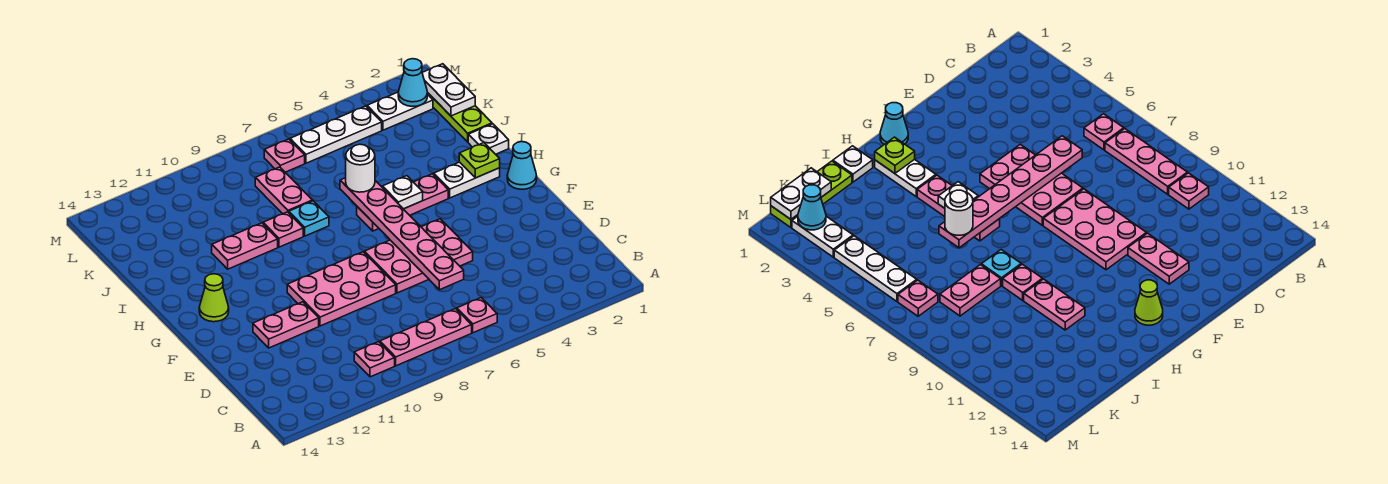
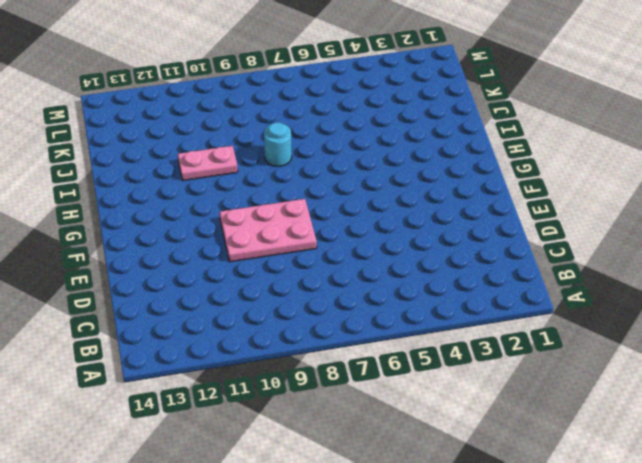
cyan round brick I8 level 1 -> cyan plate I8 level 1
none -> pink plate B6 level 1
none -> pink plate B7:B9 level 1
none -> pink plate B10 level 1

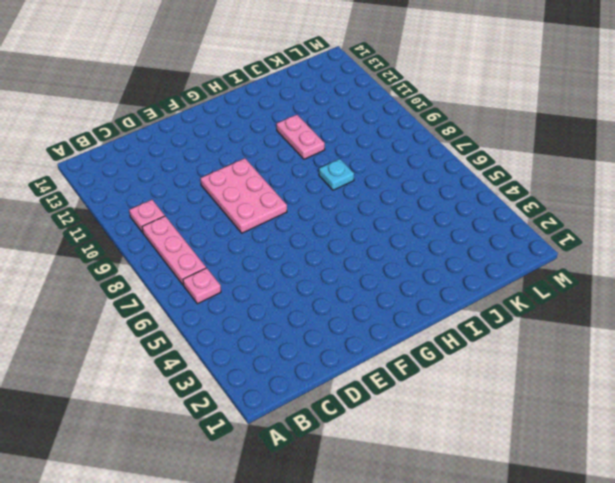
none -> pink plate E5:F7 level 1
none -> pink plate E11:E12 level 1
none -> cyan cone G1 level 1

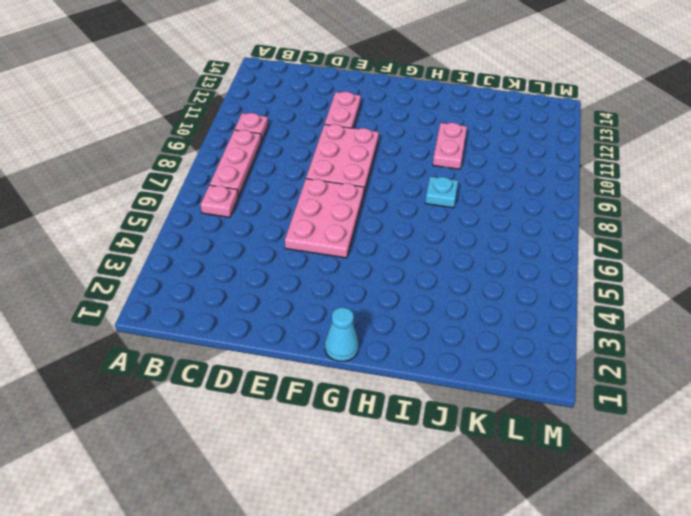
none -> lime cone G13 level 1
none -> white plate H2:H3 level 1
none -> pink plate H4:H6 level 1

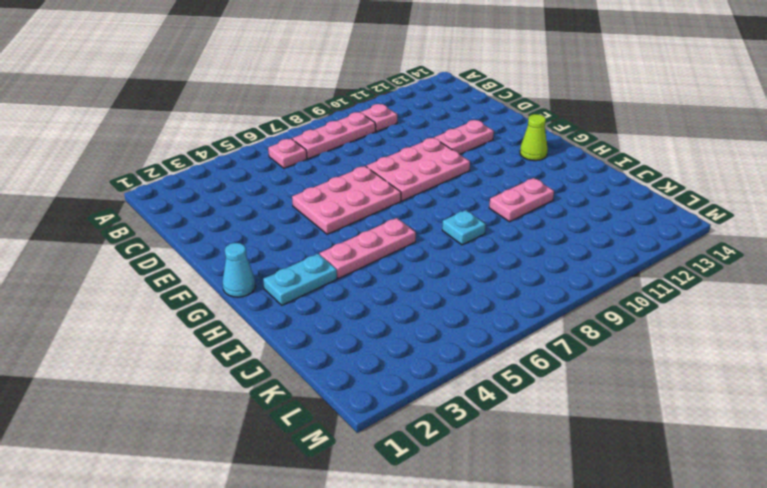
cyan plate H2:H3 level 1 -> white plate H2:H3 level 1
none -> white plate I1 level 1
none -> pink plate I9 level 1
none -> lime plate J1:L1 level 1

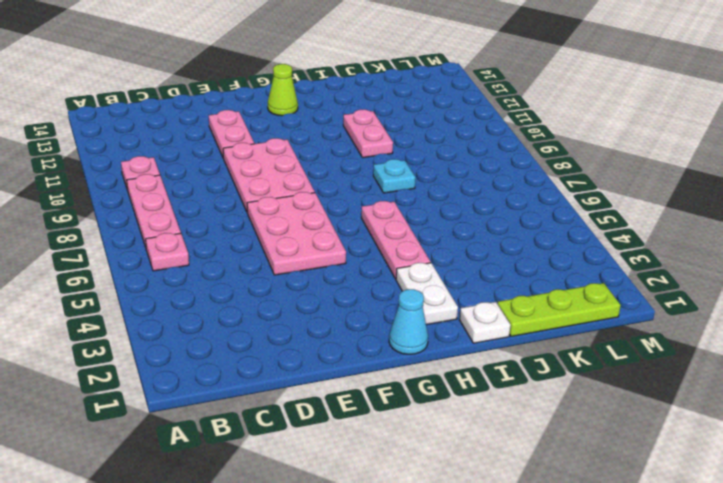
none -> pink plate I9 level 1
none -> pink plate J8:K8 level 1
none -> white plate L2:L3 level 1

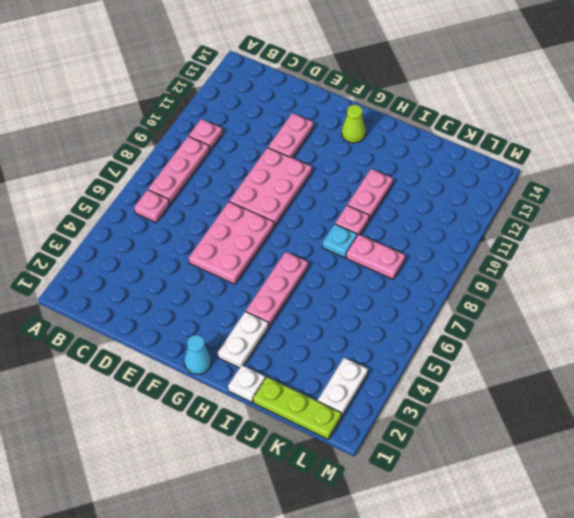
none -> white plate L4:L6 level 1
none -> pink plate L7 level 1
none -> pink plate D6:I6 level 2

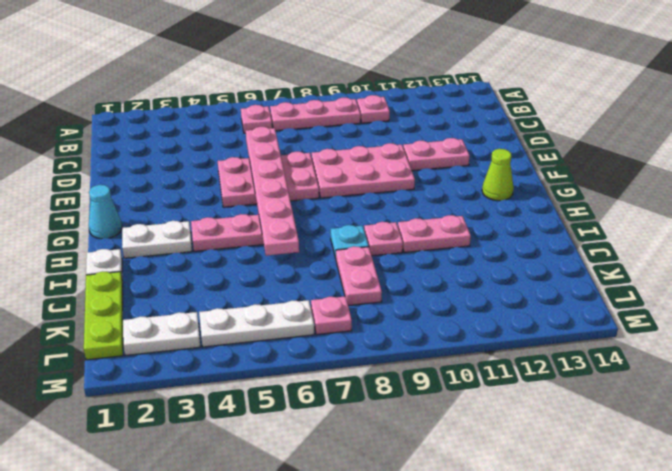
none -> lime plate H2 level 2
none -> white plate H5 level 2
none -> white plate K1:L1 level 2

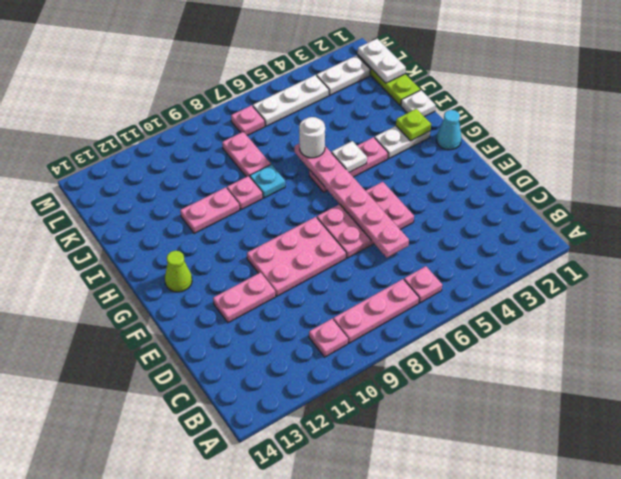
none -> cyan cone L2 level 2

